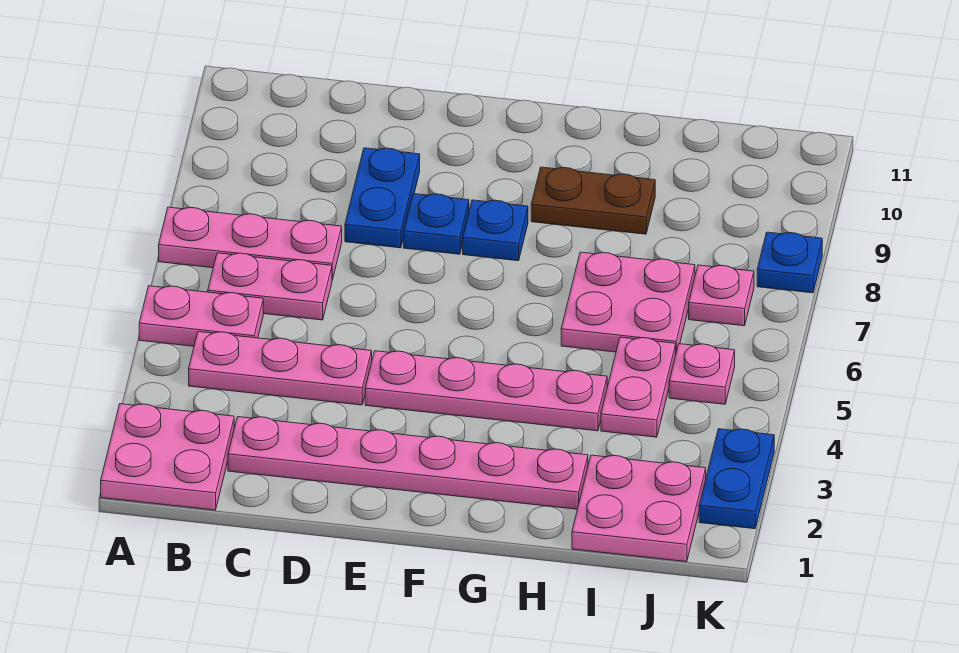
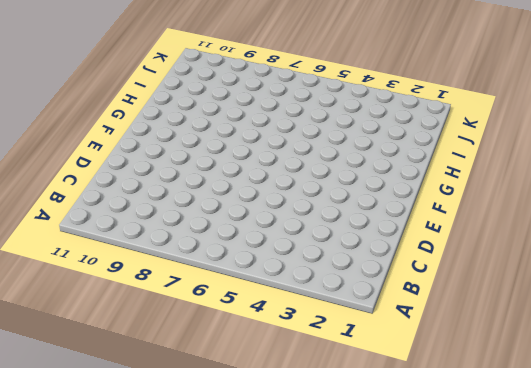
none -> pink plate A1:B2 level 1
none -> pink plate A5:B5 level 1
none -> pink plate A7:C7 level 1

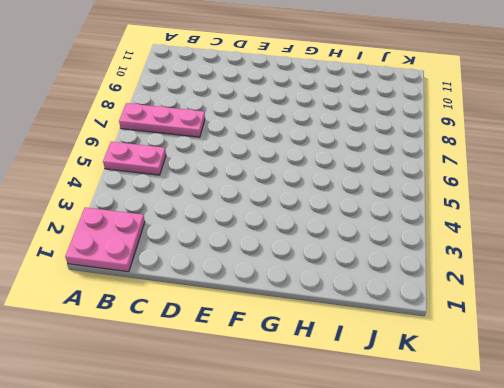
none -> pink plate B4:D4 level 1
none -> pink plate B6:C6 level 1
none -> pink plate C2:H2 level 1

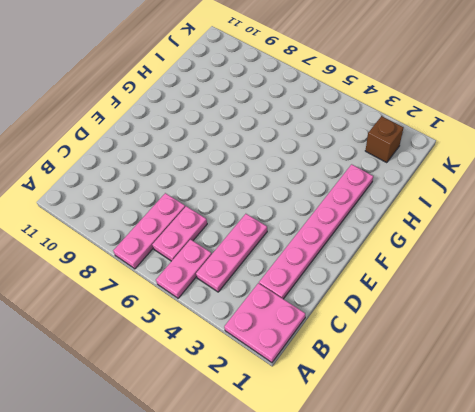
brown brick J2 level 1 -> pink plate I1:J2 level 1
none -> blue plate D8:D9 level 1
none -> pink plate E4:H4 level 1
none -> blue plate E8 level 1

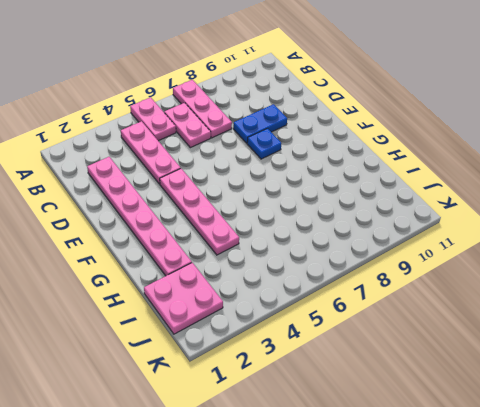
none -> pink plate A1:B2 level 1
none -> blue plate F8 level 1
none -> brown plate G9:H9 level 1

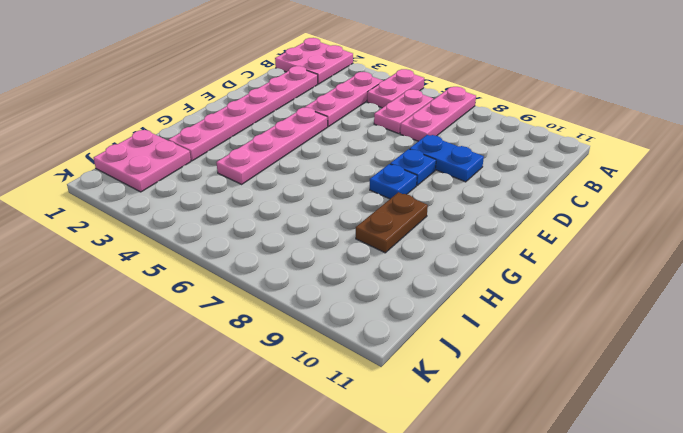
none -> pink plate H6:I7 level 1
none -> pink plate I4:I5 level 1
none -> pink plate J5 level 1

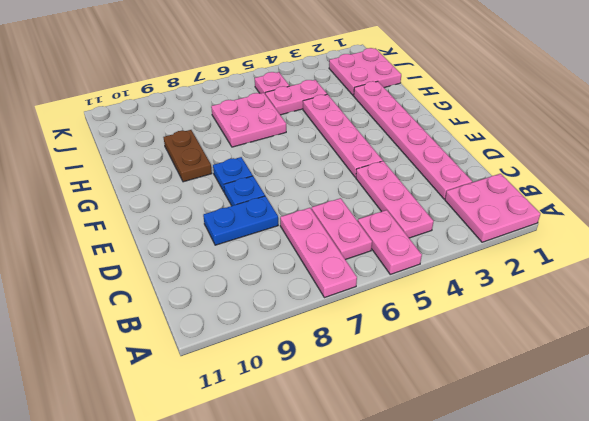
none -> pink plate J7 level 1
none -> blue plate K2:K3 level 1
none -> blue plate K8 level 1

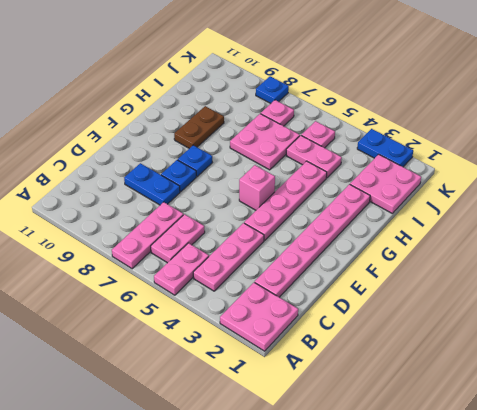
pink brick F5 level 1 -> none

